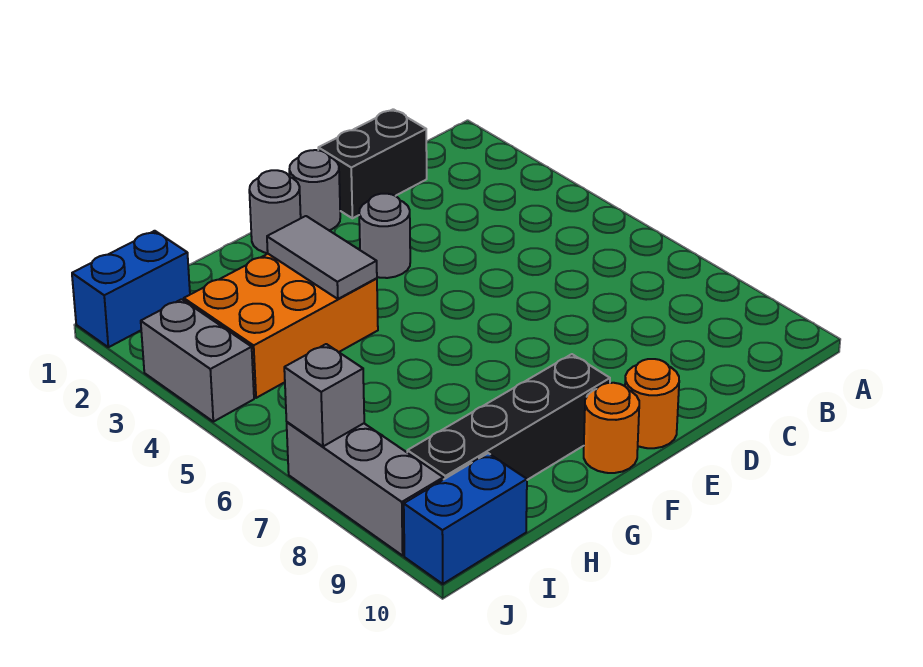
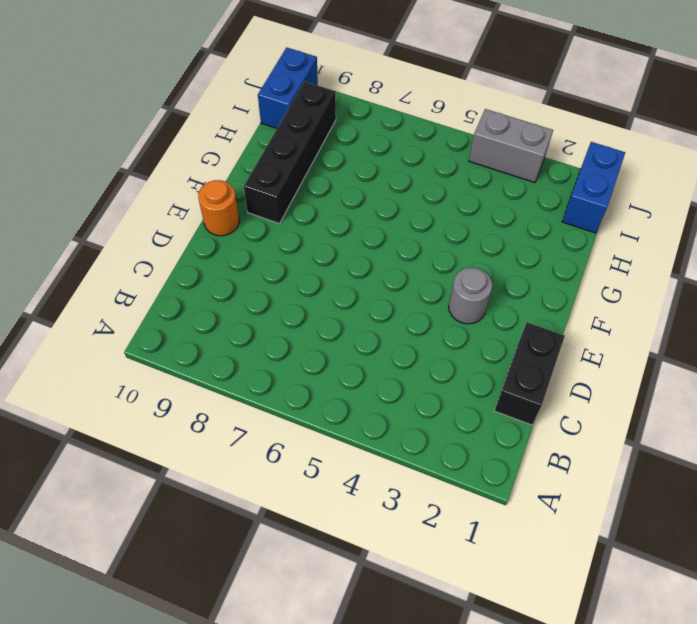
none -> grey round brick E1 level 1
none -> grey round brick F1 level 1
none -> orange round brick F10 level 1

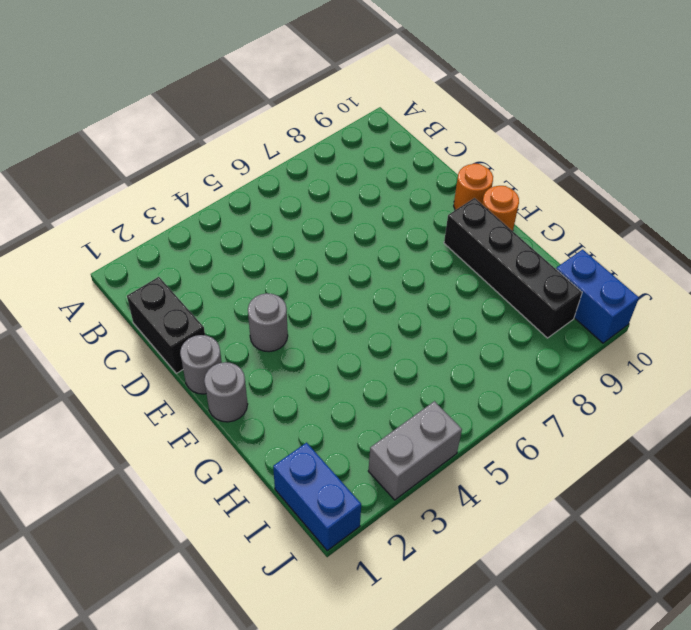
none -> orange brick G3:I4 level 1
none -> grey brick J7:J9 level 1
none -> grey tile G3:G4 level 2

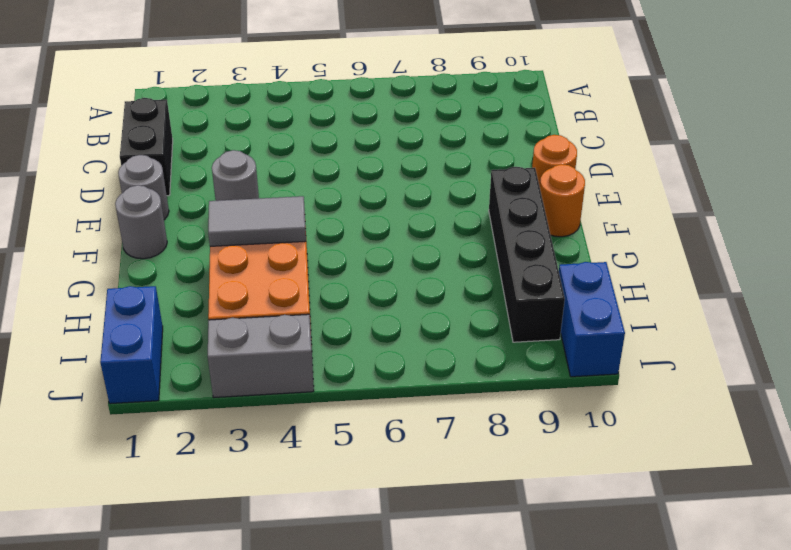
none -> grey brick J7:J9 level 1
none -> grey brick J7 level 2

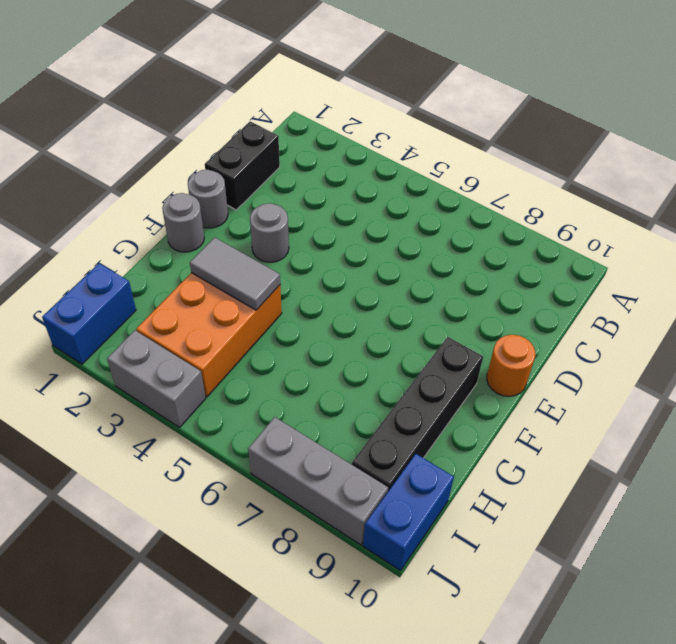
none -> orange round brick F10 level 1
none -> grey brick J7 level 2

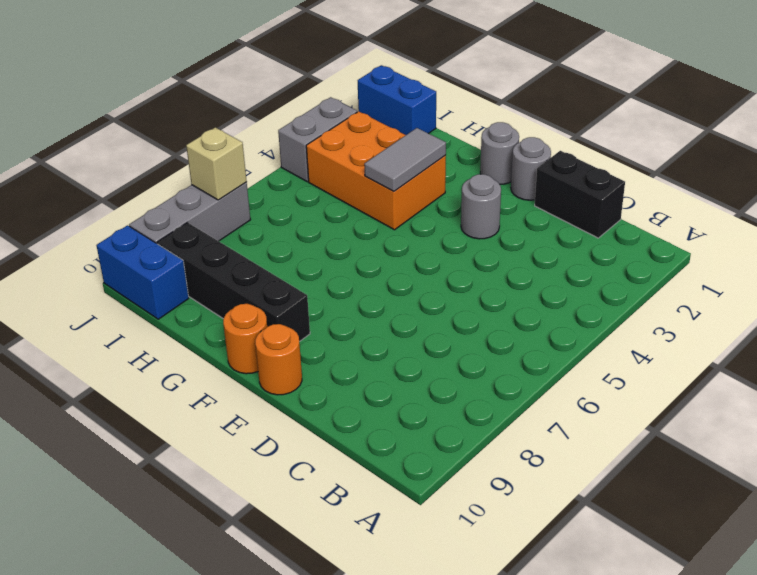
tan brick J7 level 2 -> grey brick J7 level 2

